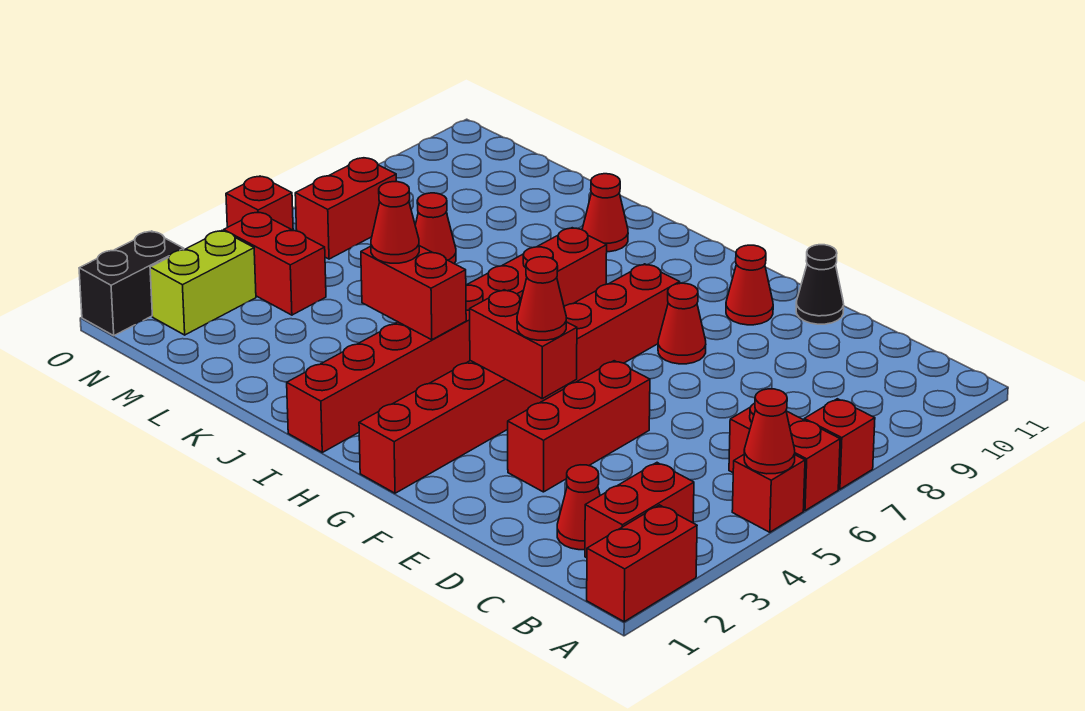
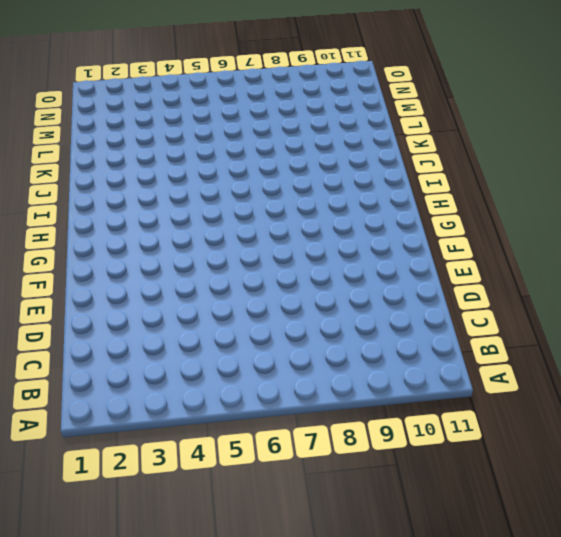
none -> red brick A1:A2 level 1
none -> red brick A5 level 1
none -> red brick A6:B6 level 1

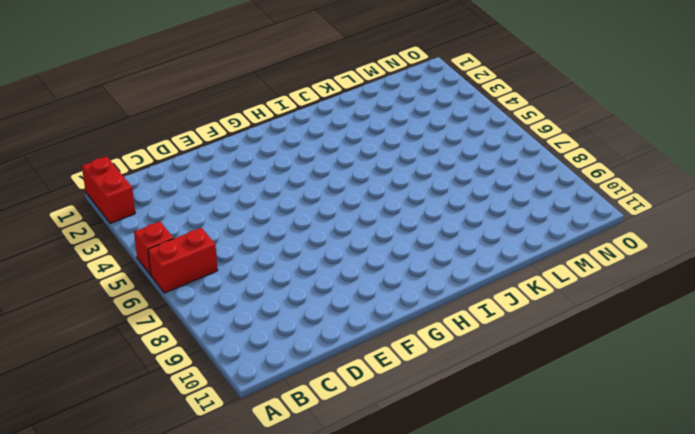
none -> red brick A7 level 1
none -> red brick B2:B3 level 1
none -> red cone C2 level 1

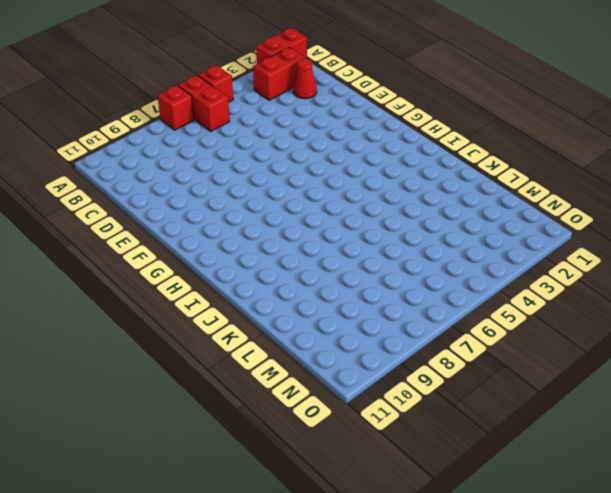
none -> red brick E3:E5 level 1
none -> black cone E11 level 1
none -> red cone F8 level 1

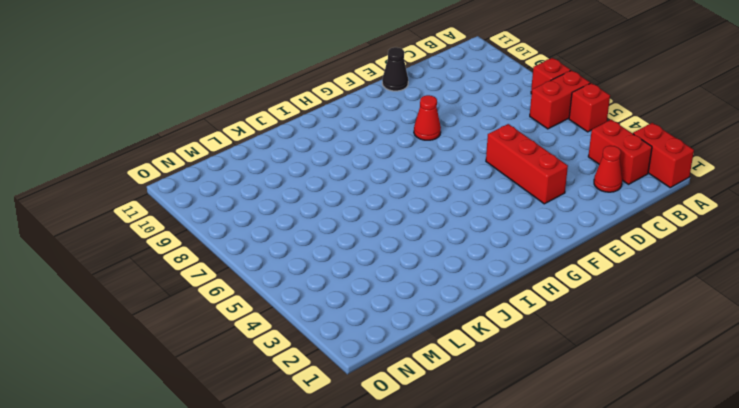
none -> red cone F10 level 1
none -> red brick G1:G8 level 1
none -> red brick I1:I8 level 1

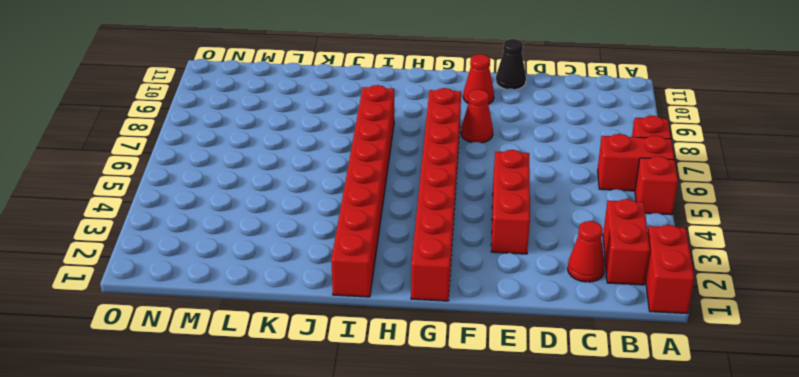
none -> red cone J10 level 1
none -> red cone L7 level 1
none -> red brick M4:N4 level 1

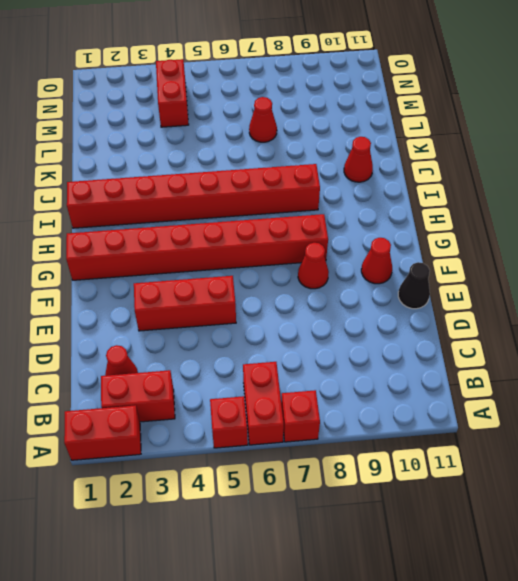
none -> lime brick N2:N3 level 1
none -> red brick N6:N7 level 1
none -> black brick O1:O2 level 1

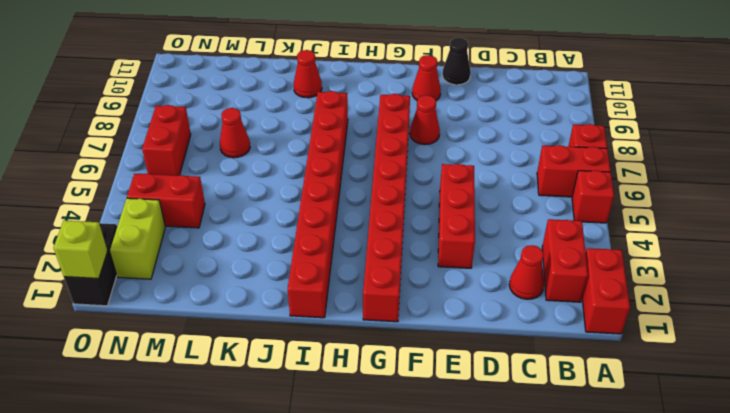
lime brick O1 level 2 -> none
none -> red brick O5 level 1
none -> red cone A5 level 2
none -> red brick F4:G4 level 2

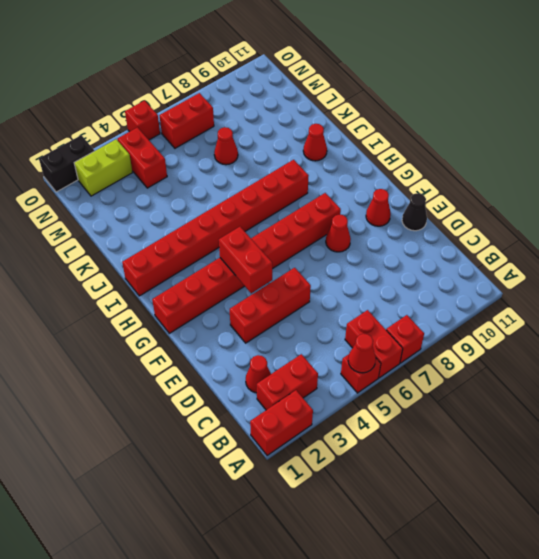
none -> red brick I4:J4 level 2
none -> red cone F4 level 3
none -> red cone J4 level 3

